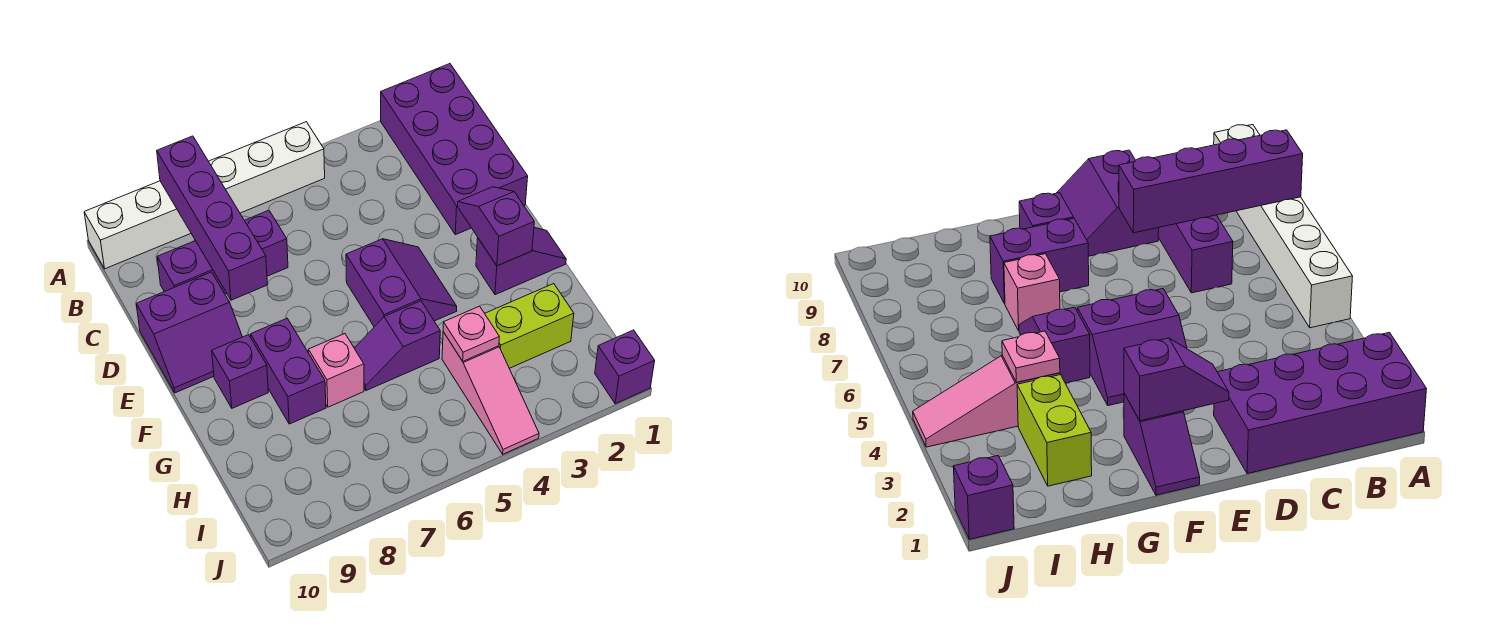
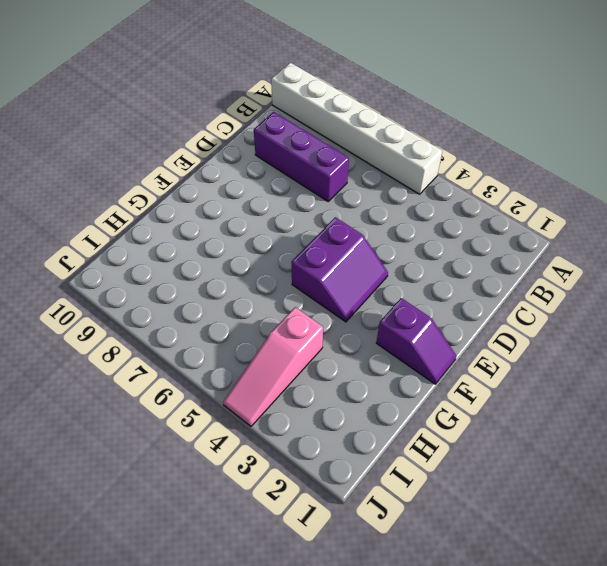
none -> purple brick A1:D2 level 1
none -> purple slope D9:E10 level 1 top D
none -> purple brick F8:G8 level 1

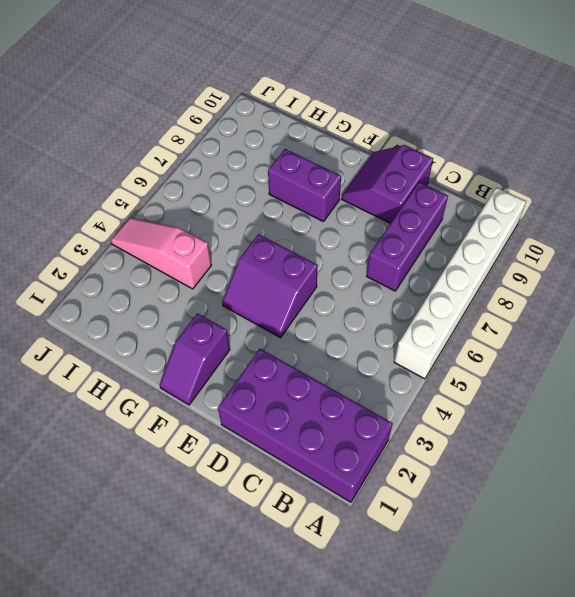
none -> purple brick F9 level 1
none -> purple slope G5:G6 level 1 top 5
none -> pink brick G7 level 1

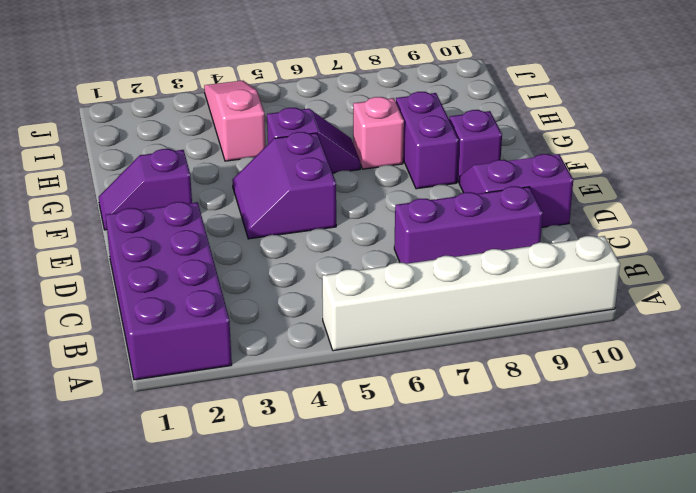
none -> lime brick H2:H3 level 1
none -> purple brick J1 level 1
none -> purple brick A8:D8 level 2

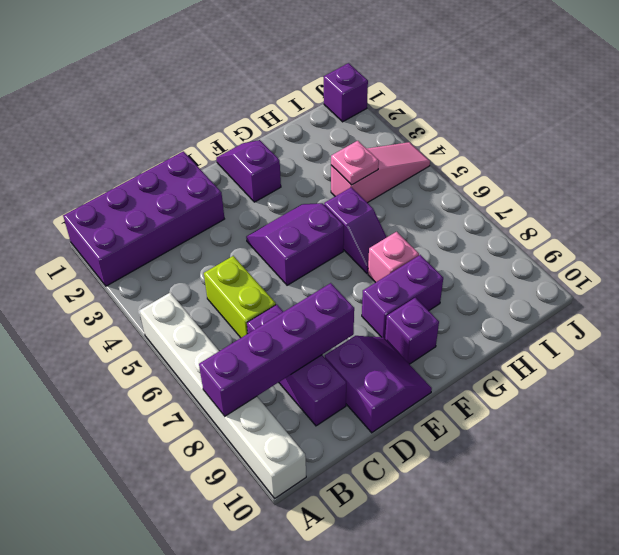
lime brick C5:C6 level 1 -> lime brick H2:H3 level 1
none -> purple slope E2:F2 level 2 top F

